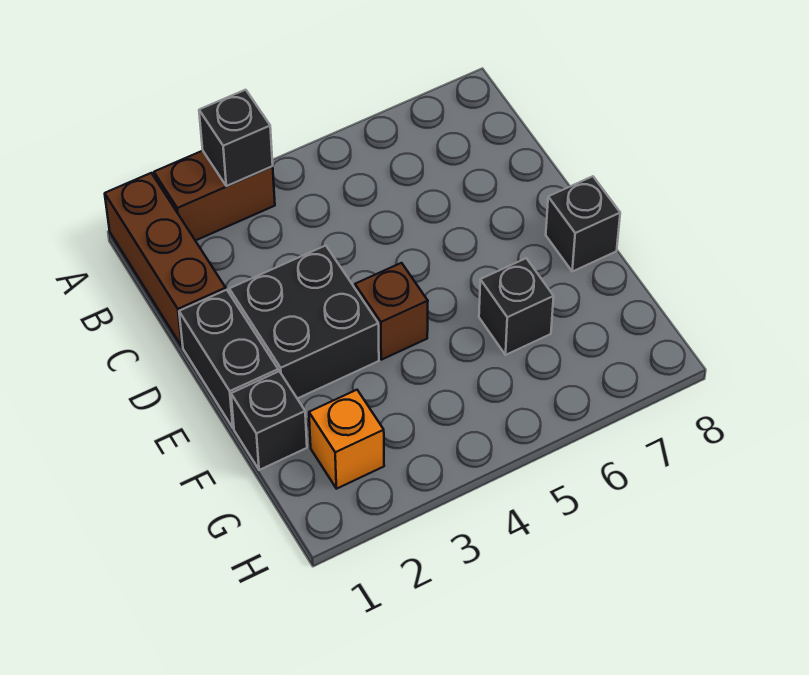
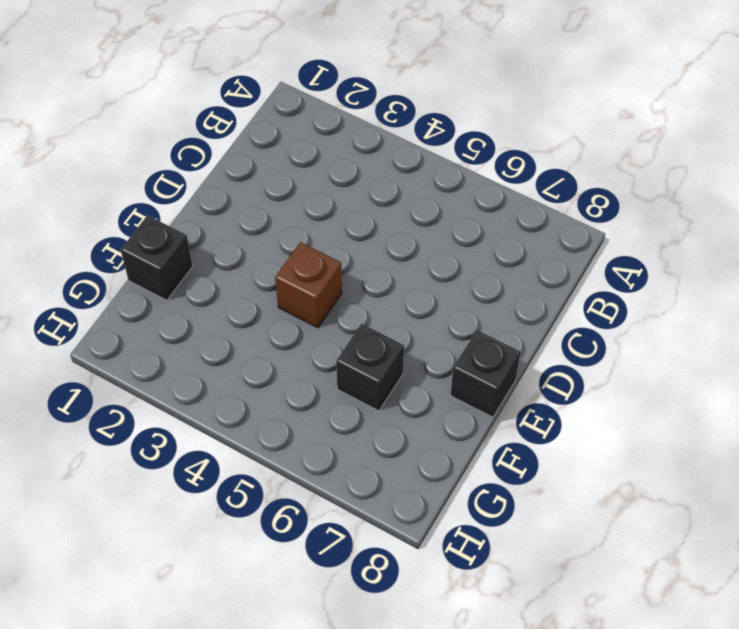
none -> brown brick A1:C1 level 1
none -> brown brick A2:A3 level 1

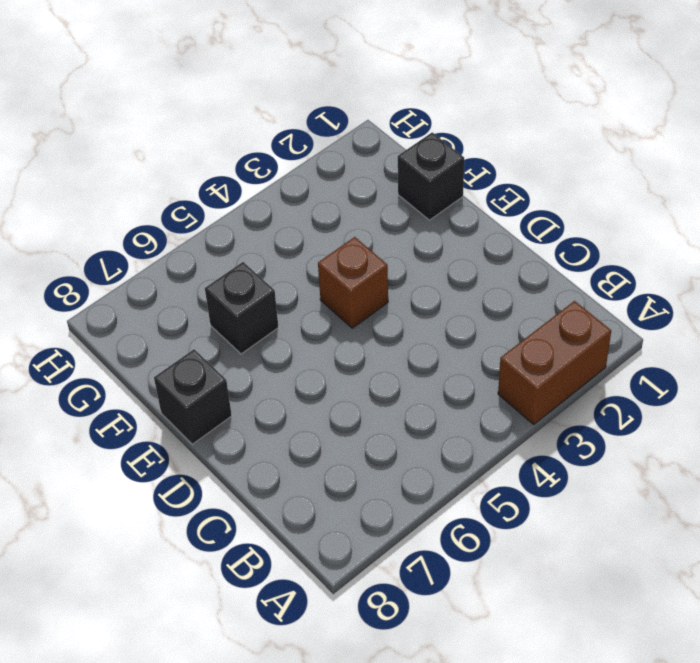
none -> brown brick A1:C1 level 1
none -> black brick D1:E1 level 1

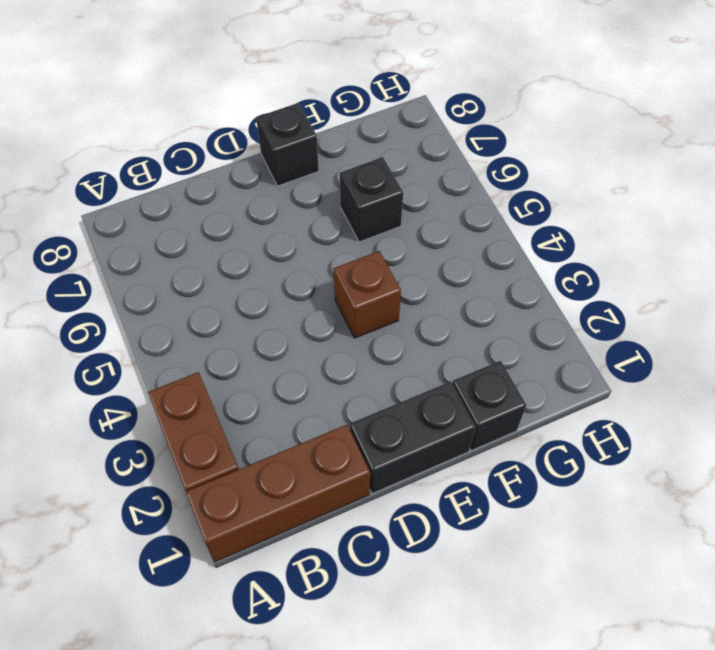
none -> black brick D2:E3 level 1
none -> orange brick G2 level 1

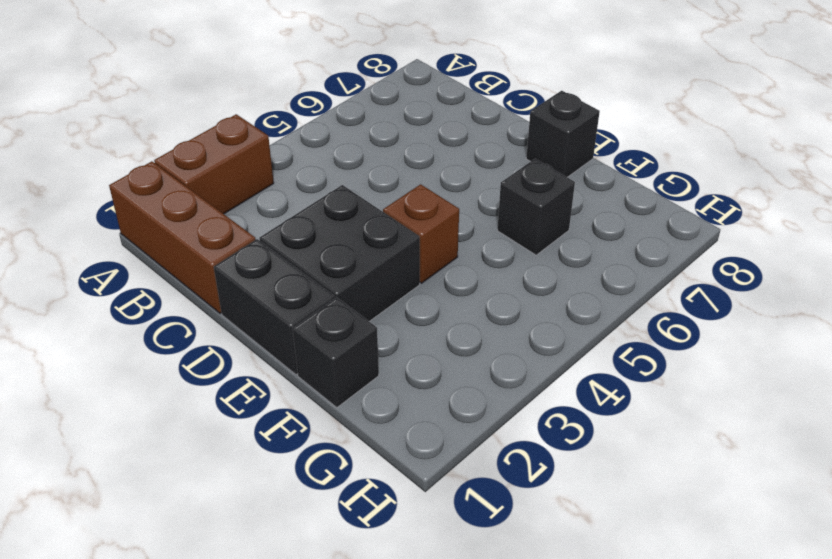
none -> orange brick G2 level 1
none -> black brick A3 level 2

